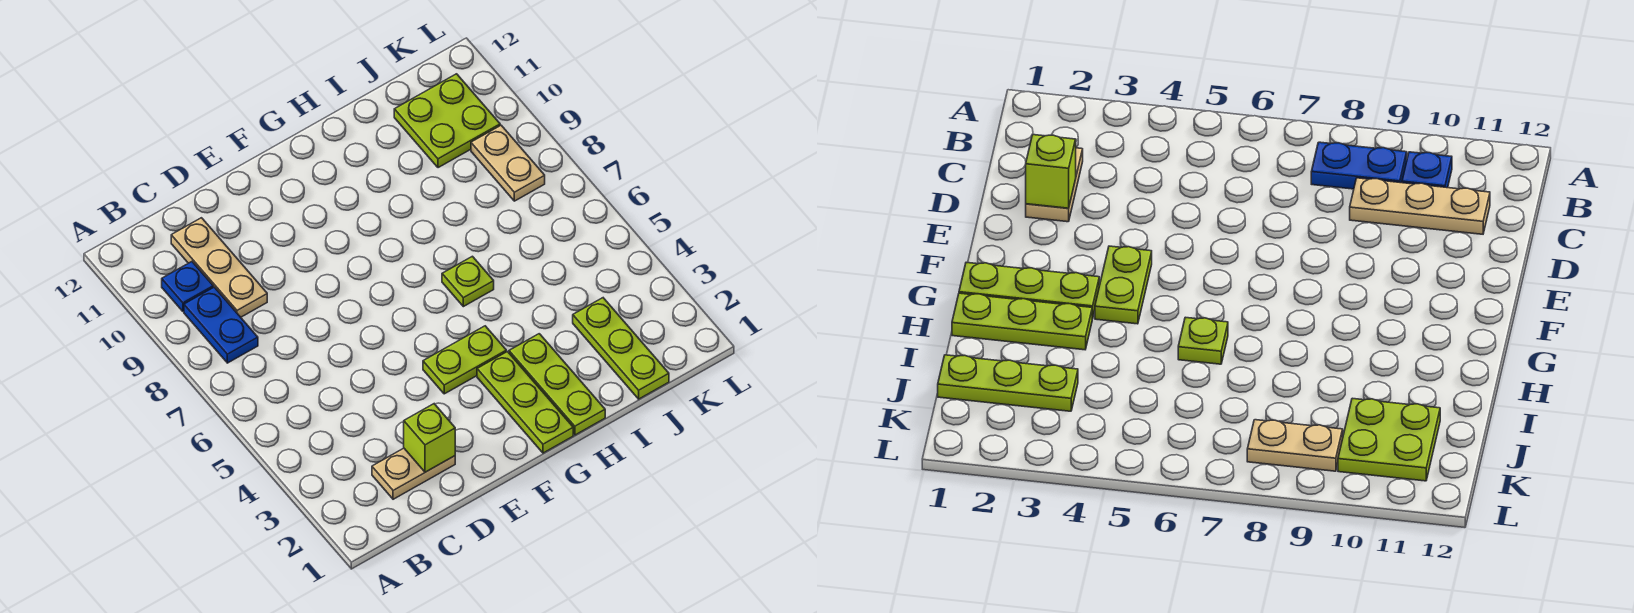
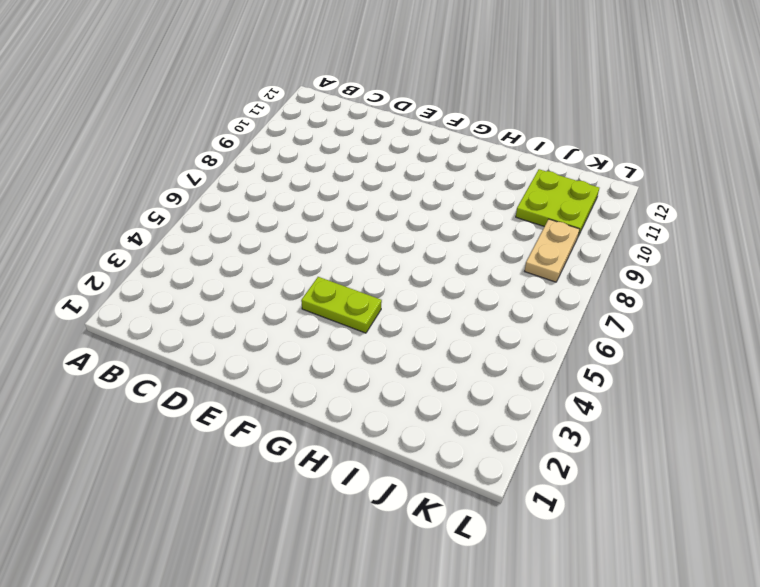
none -> blue plate B8:B9 level 1
none -> blue plate B10 level 1
none -> tan plate C2:D2 level 1

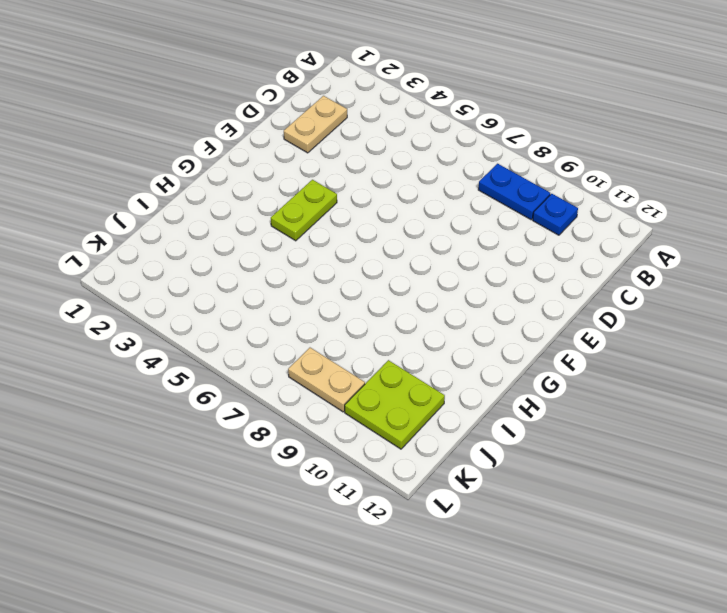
none -> tan plate C9:C11 level 1
none -> lime plate G1:G3 level 1
none -> lime plate H1:H3 level 1

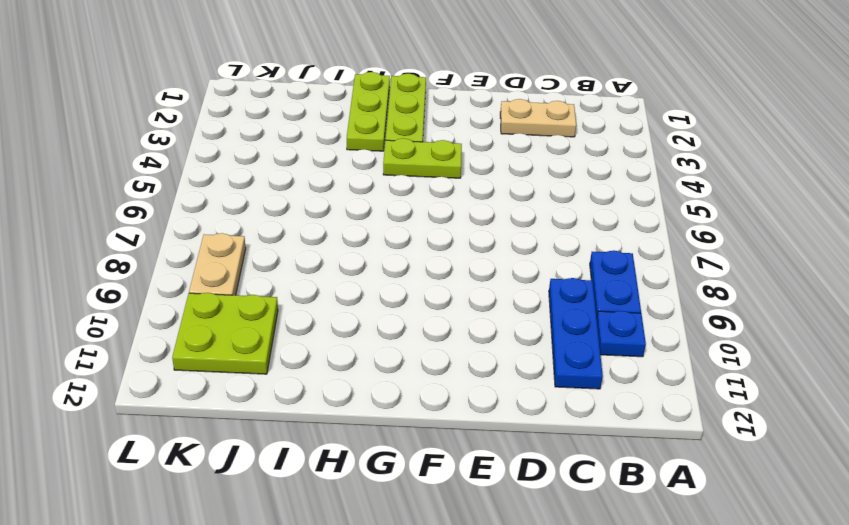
blue plate C9:C11 level 1 -> tan plate C9:C11 level 1
none -> lime plate H6 level 1
none -> lime plate J1:J3 level 1
none -> lime brick D2 level 2

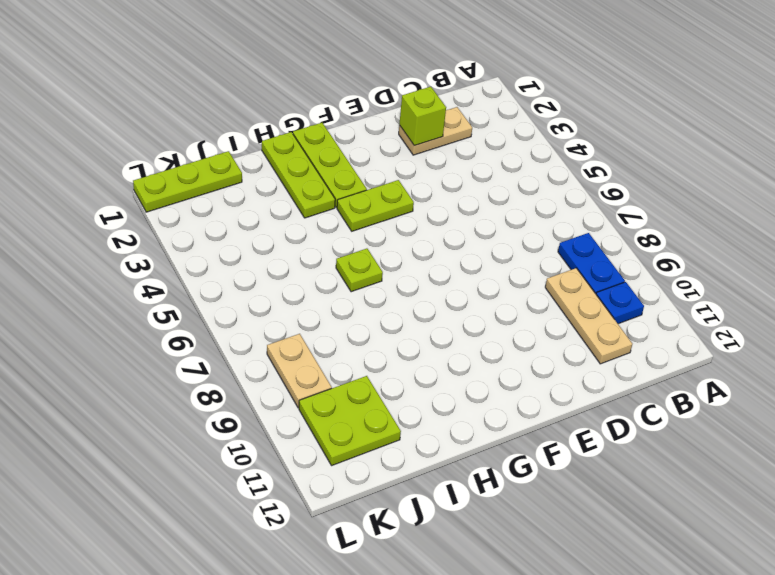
lime plate J1:L1 level 1 -> lime plate J1:J3 level 1

